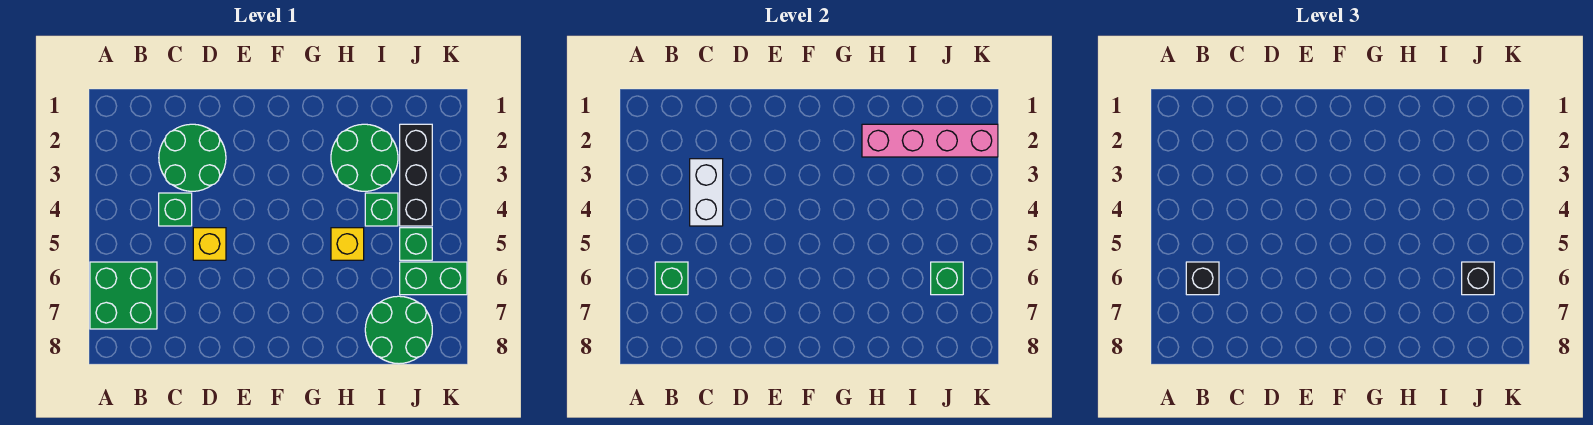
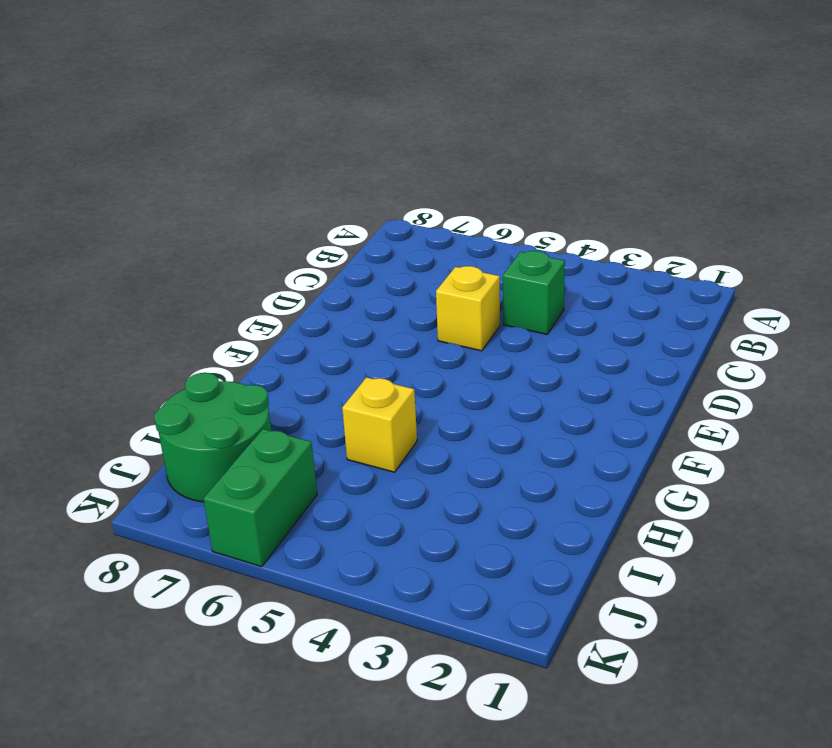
none -> green brick A6:B7 level 1
none -> green round brick C2:D3 level 1
none -> green round brick H2:I3 level 1

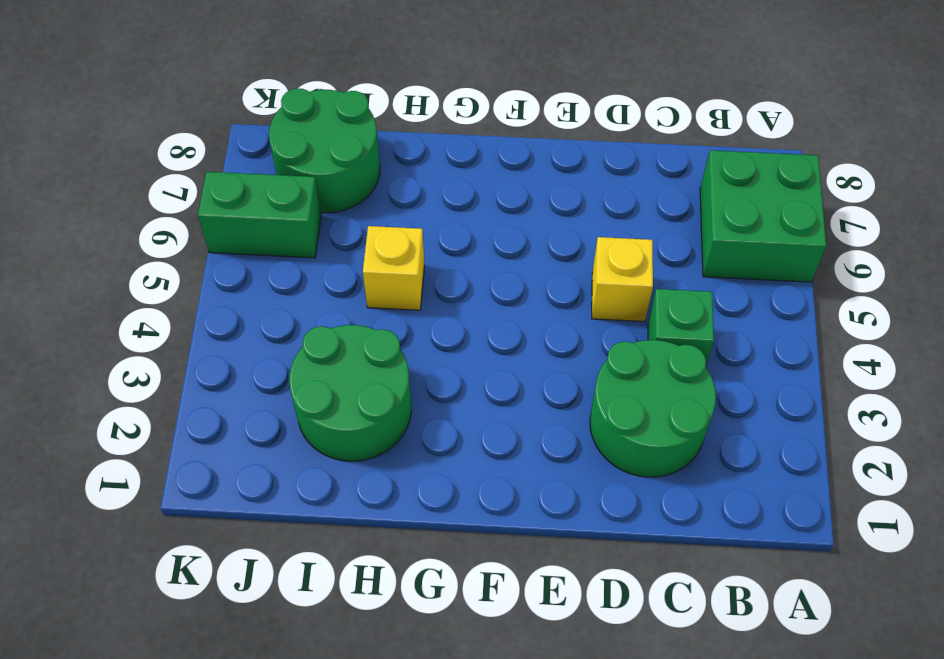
none -> green brick I4 level 1
none -> black brick J2:J4 level 1
none -> green brick J5 level 1

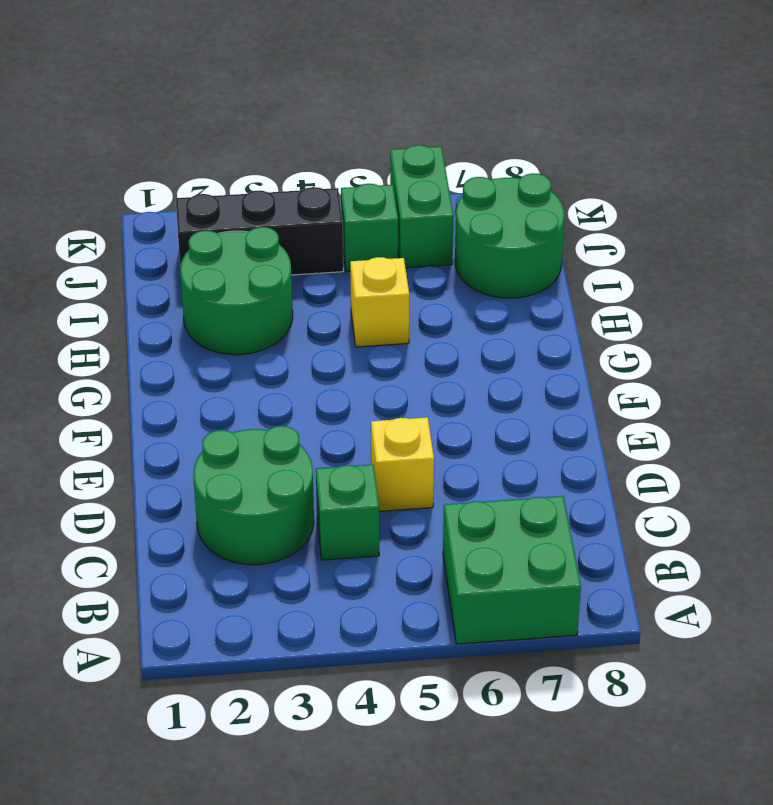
none -> green brick I4 level 1
none -> green brick B6 level 2
none -> white brick C3:C4 level 2

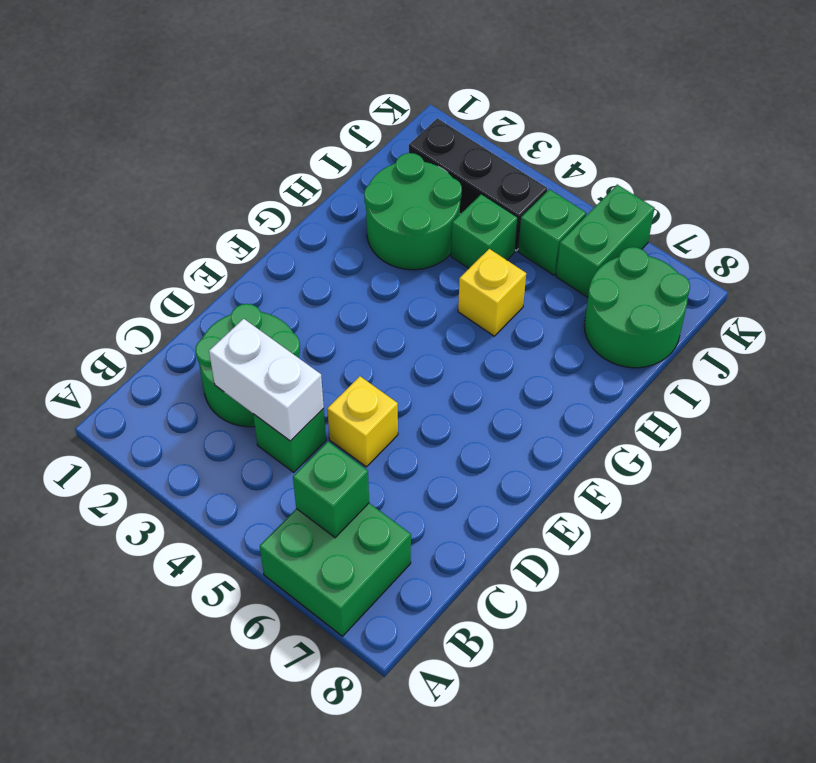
none -> pink brick H2:K2 level 2
none -> green brick J6 level 2
none -> black brick B6 level 3

